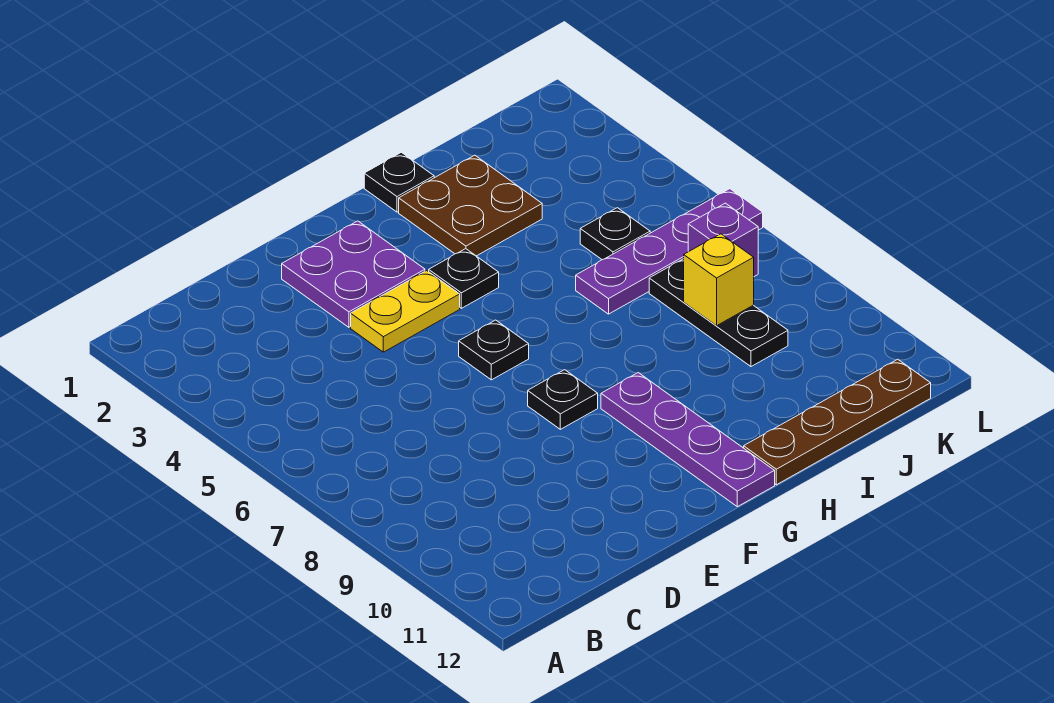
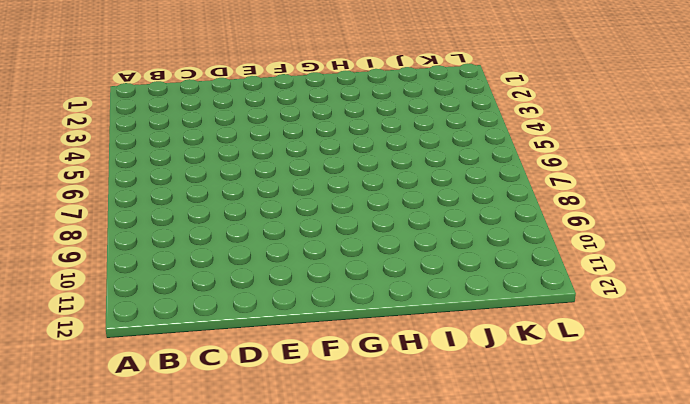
none -> purple plate E2:F3 level 1
none -> yellow plate E4:F4 level 1
none -> black plate F6 level 1

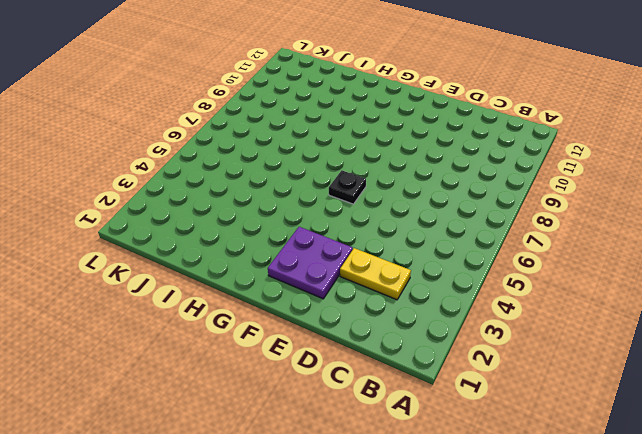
yellow plate C3:D3 level 1 -> yellow plate E4:F4 level 1
none -> black plate F8 level 1
none -> black plate G4 level 1
none -> purple plate G9:G12 level 1

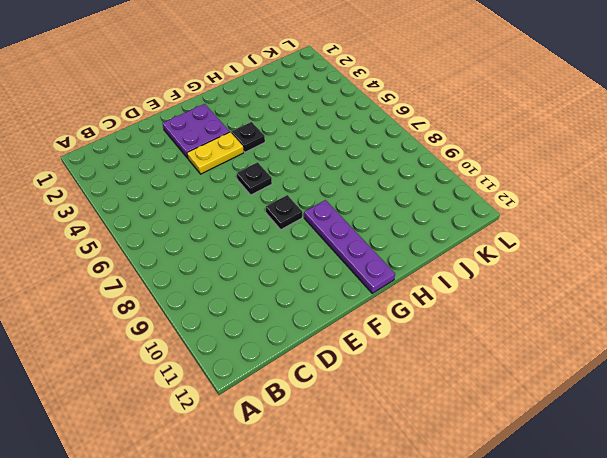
none -> black plate H1 level 1
none -> brown plate H2:I3 level 1
none -> brown plate H12:K12 level 1

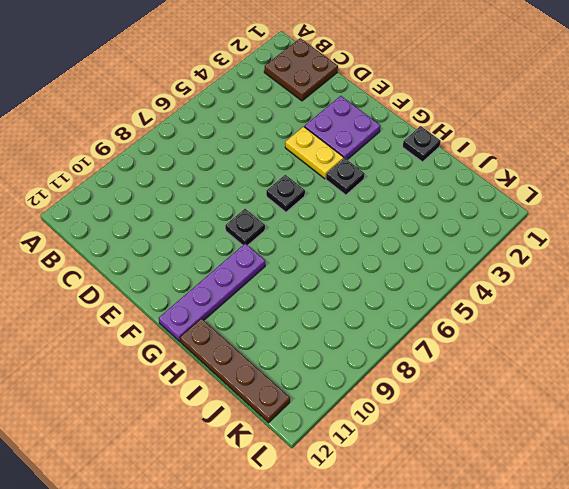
brown plate B1:C2 level 1 -> brown plate H2:I3 level 1
none -> purple plate I6:L6 level 1
none -> black plate J5 level 1
none -> black plate J7:J9 level 1

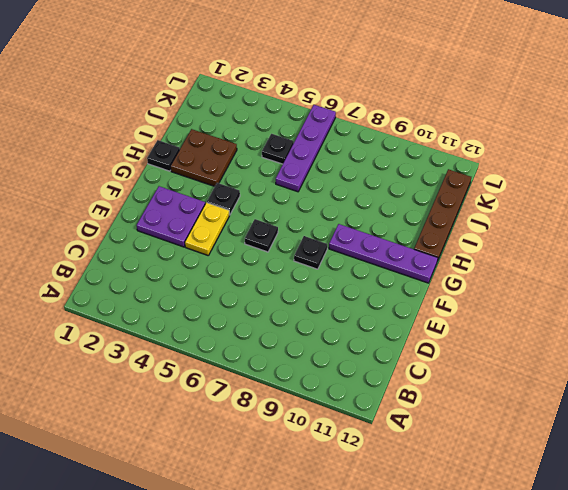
none -> black plate J7:J9 level 1
none -> purple brick K7 level 1
none -> yellow brick J8 level 2

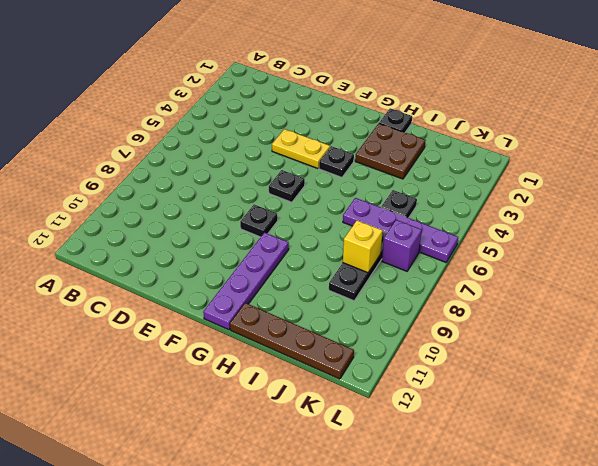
none -> purple plate E2:F3 level 1

